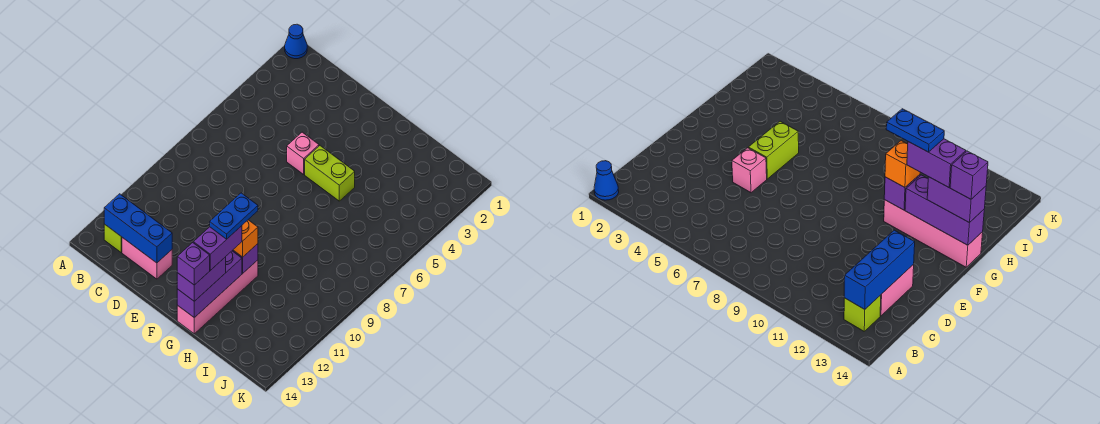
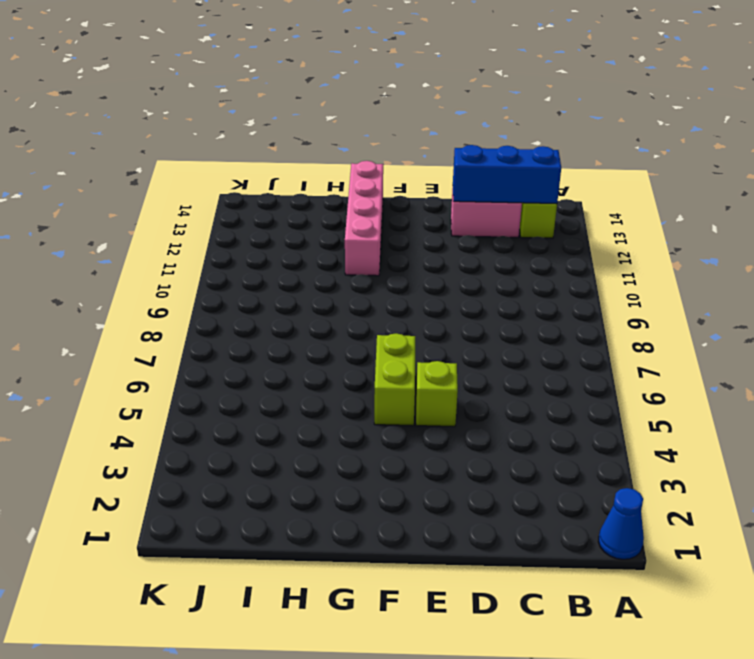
lime brick E5 level 1 -> pink brick E5 level 1
lime brick F5:F6 level 1 -> lime brick F5:G5 level 1
none -> purple brick G11 level 2
none -> purple brick G12:G14 level 2
none -> orange brick G11 level 3

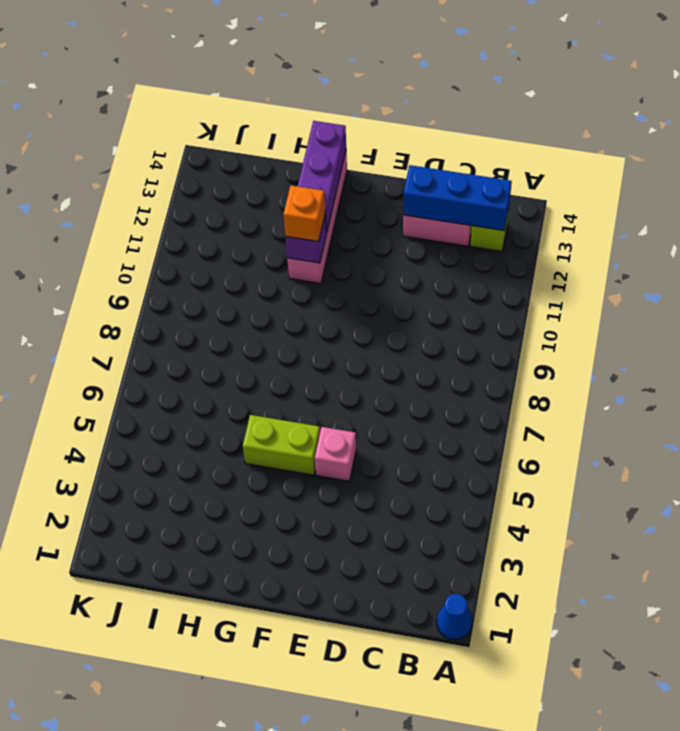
none -> purple brick G13:G14 level 3
none -> purple brick G12:G13 level 4
none -> purple brick G14 level 4

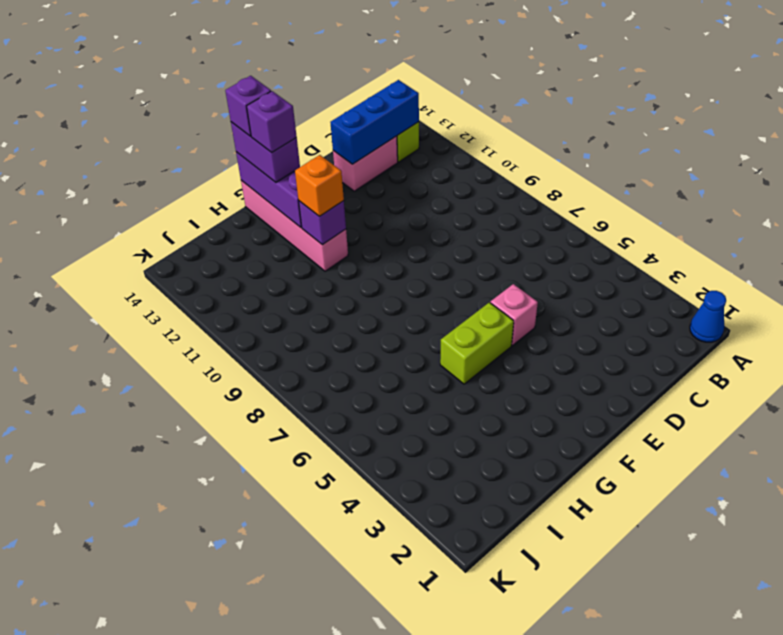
purple brick G13 level 4 -> purple brick G12:G13 level 4
none -> blue plate G11:G12 level 5

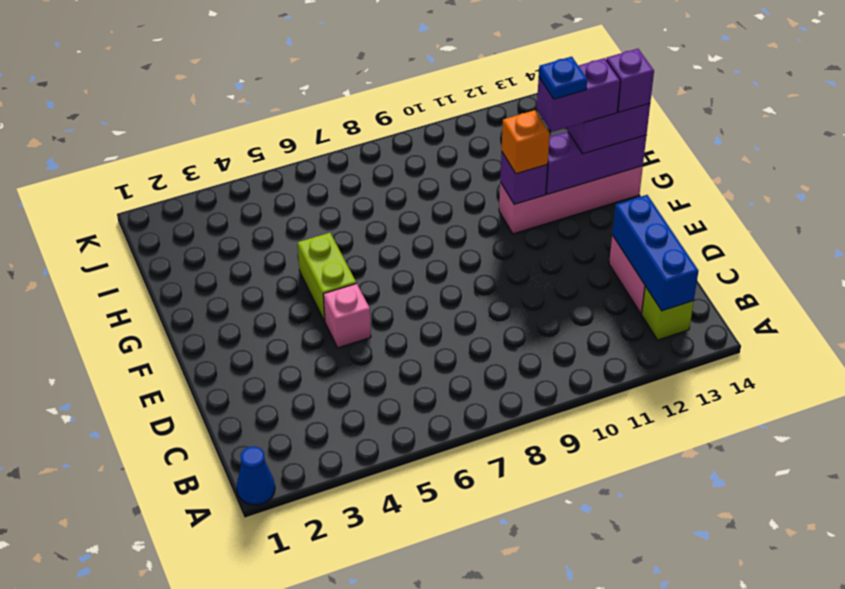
blue plate G12 level 5 -> blue plate G11:G12 level 5

